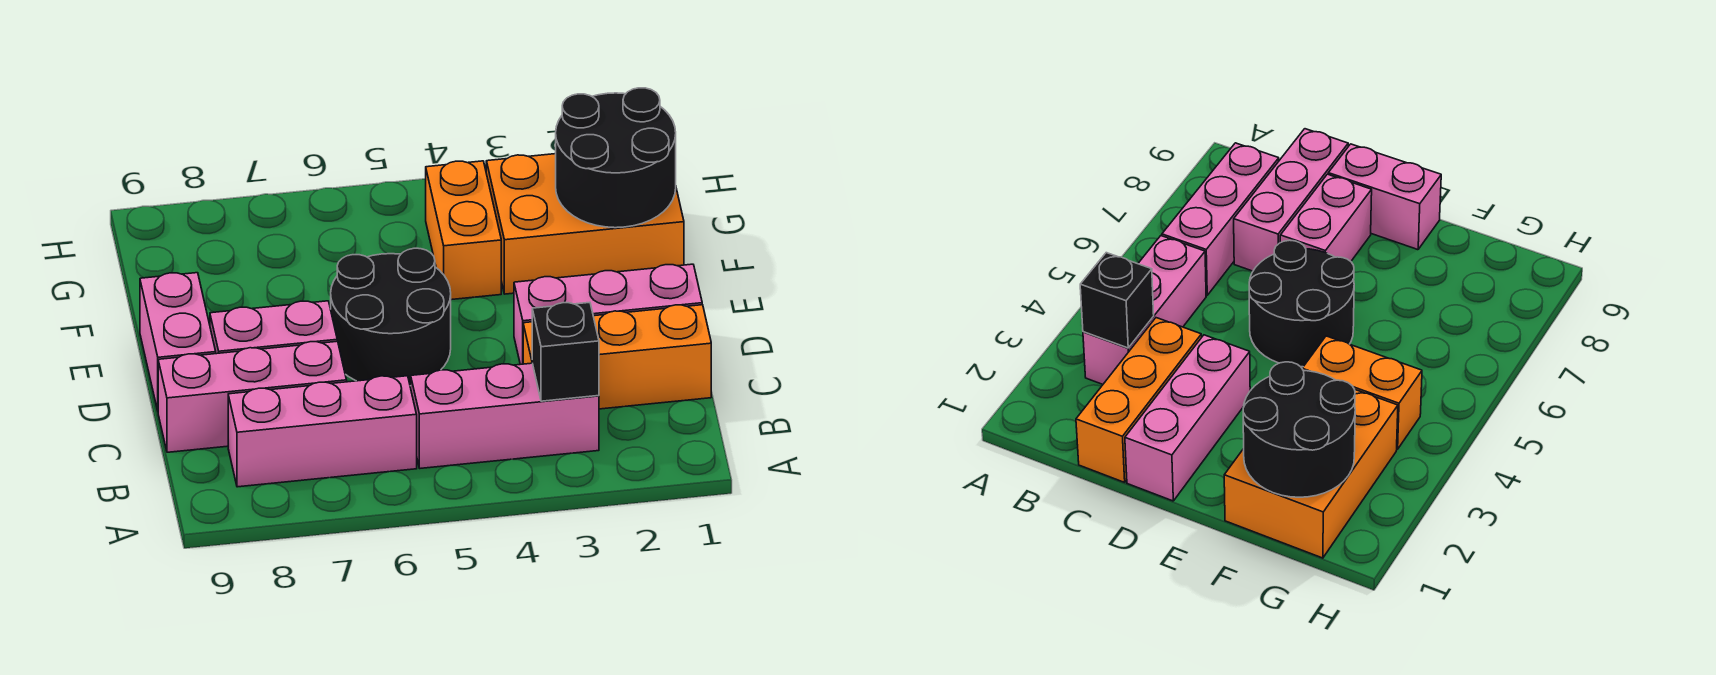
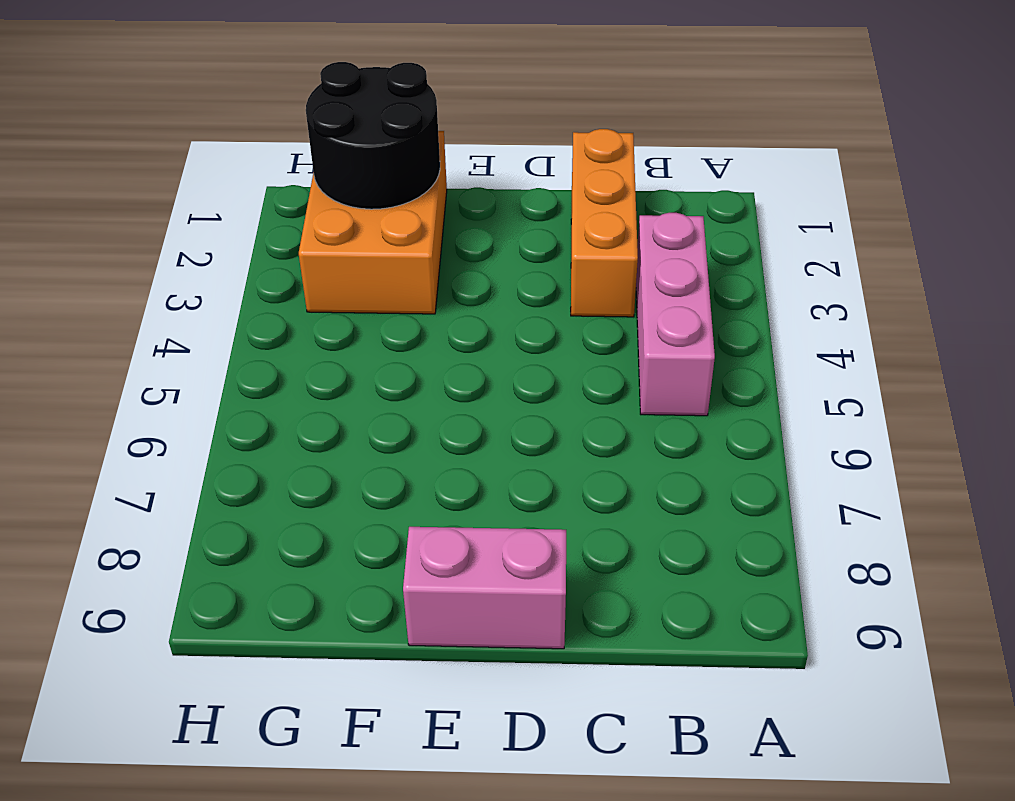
none -> pink brick B6:B8 level 1
none -> pink brick C7:C9 level 1
none -> pink brick D1:D3 level 1

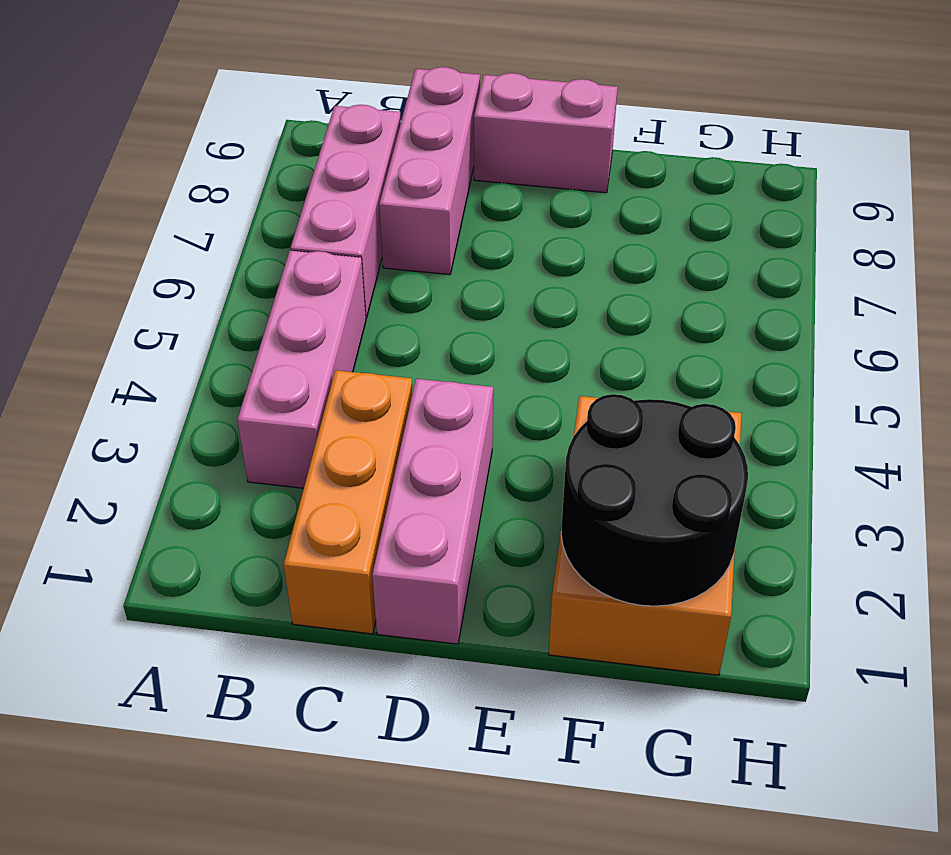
none -> black round brick D5:E6 level 1
none -> pink brick D7:D8 level 1
none -> orange brick F4:G4 level 1

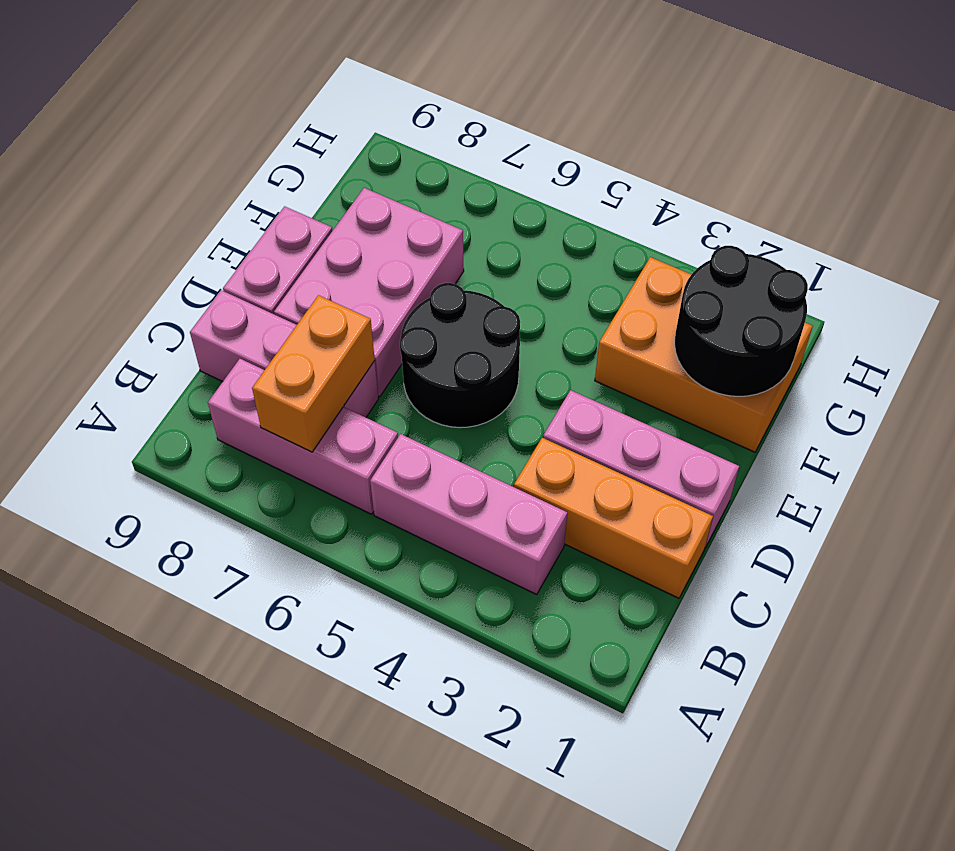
orange brick B7:C7 level 2 -> orange brick F4:G4 level 1
pink brick D7:F8 level 1 -> pink brick D7:D8 level 1
none -> black brick B3 level 2

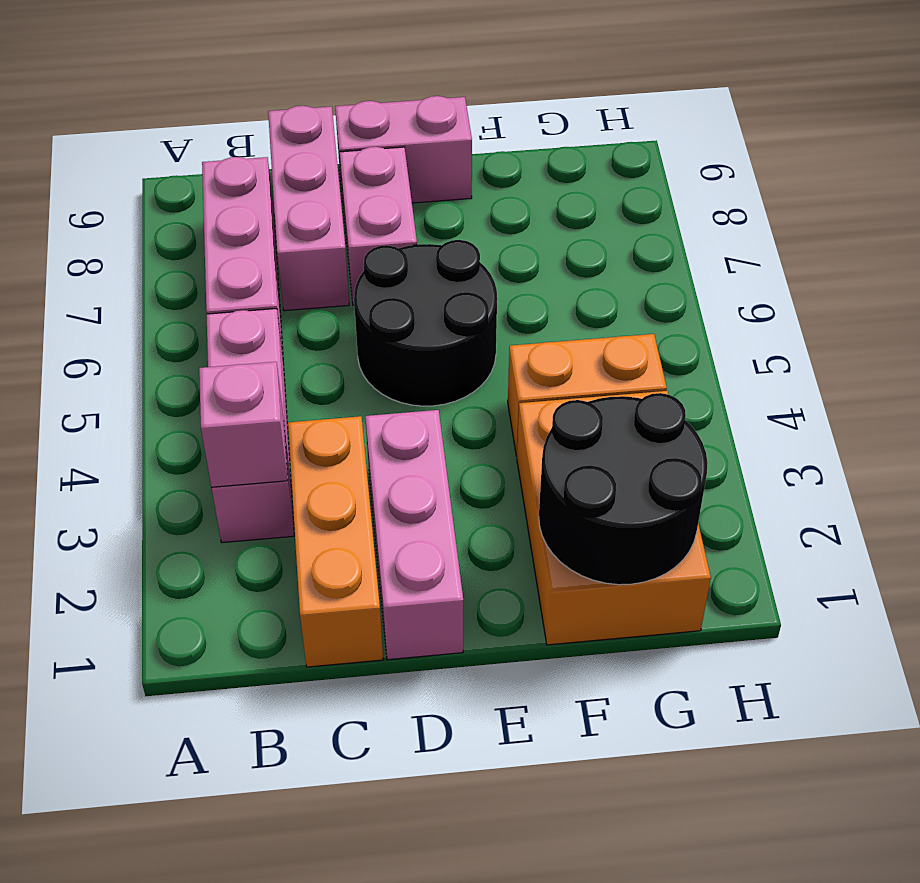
pink brick B3 level 2 -> black brick B3 level 2

